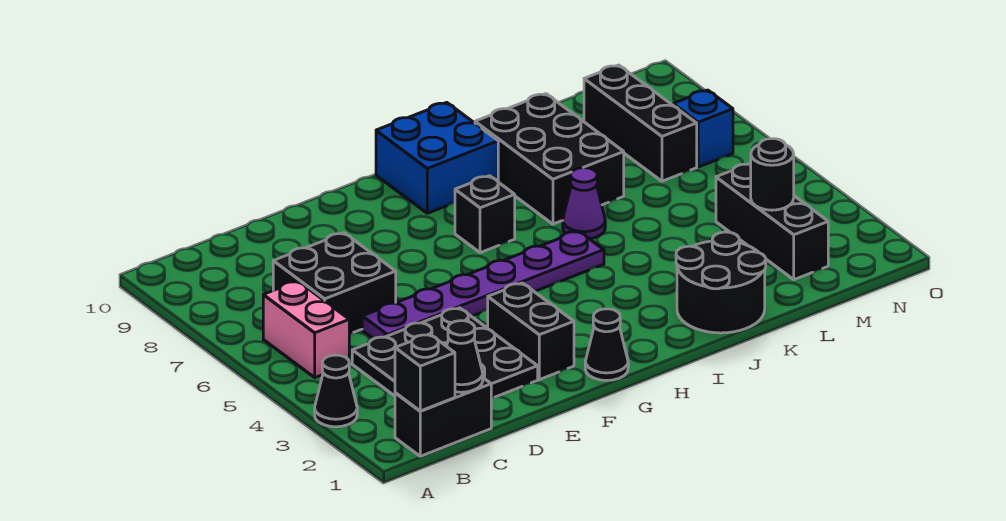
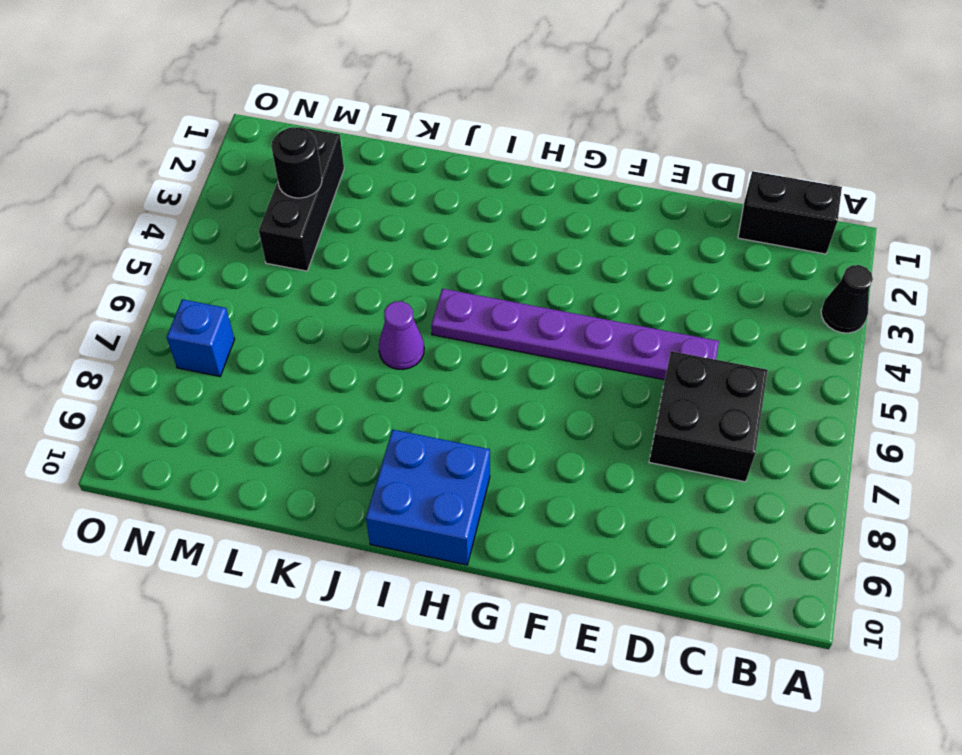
none -> pink brick B5:B6 level 1
none -> black plate C2:E4 level 1
none -> black brick F2:F3 level 1

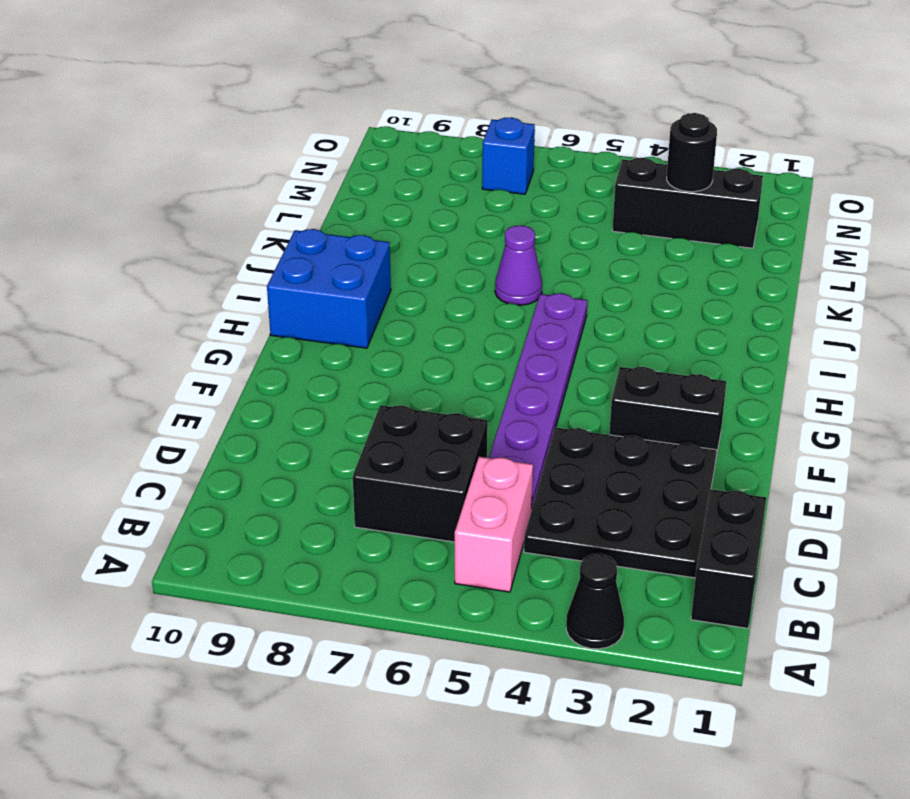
pink brick B5:C5 level 1 -> pink brick B5:B6 level 1
none -> black cone G1 level 1
none -> black brick H7 level 1
none -> black round brick J1:K2 level 1

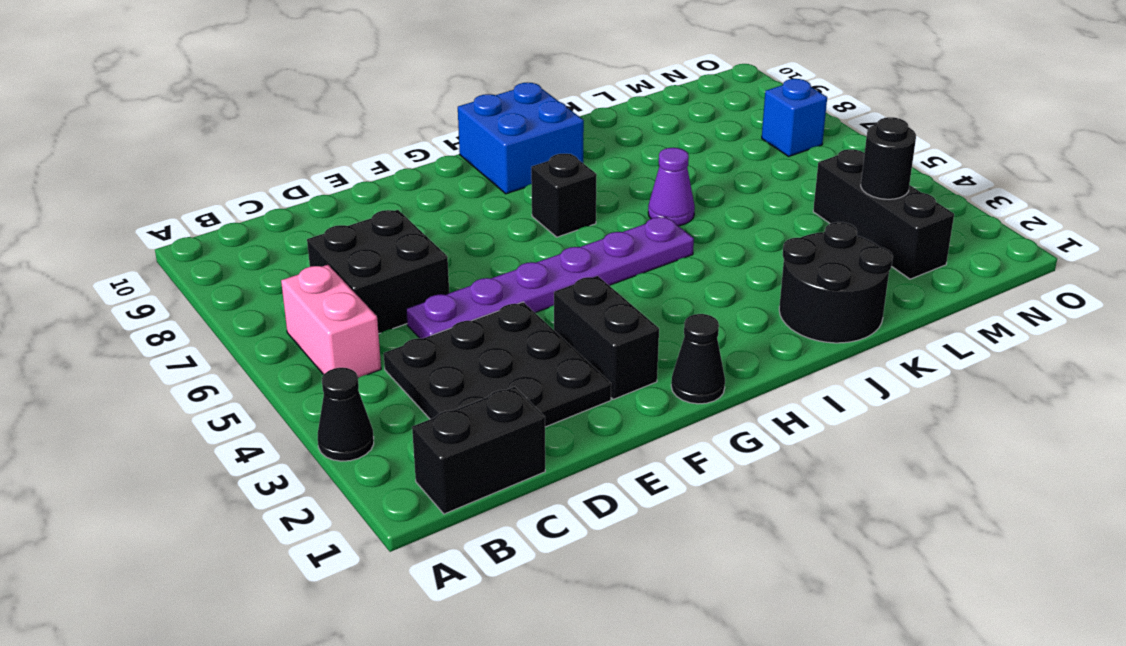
none -> black brick J7:K9 level 1
none -> black brick M7:M9 level 1
none -> black brick B1 level 2

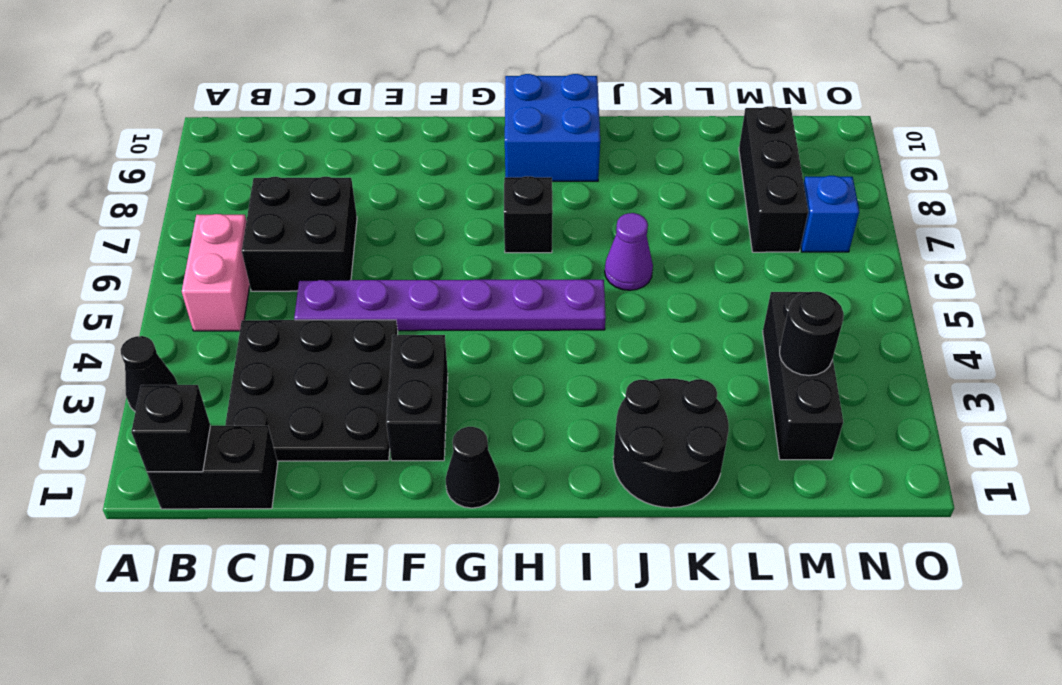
none -> black brick J7:K9 level 1
none -> black cone C1 level 2

